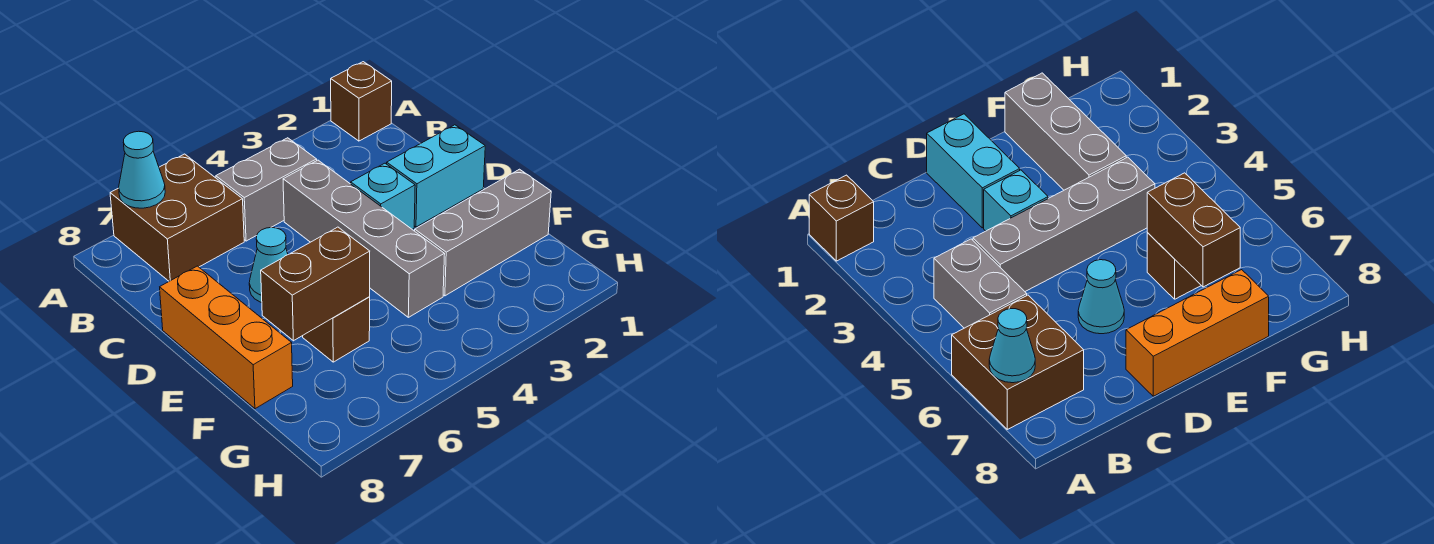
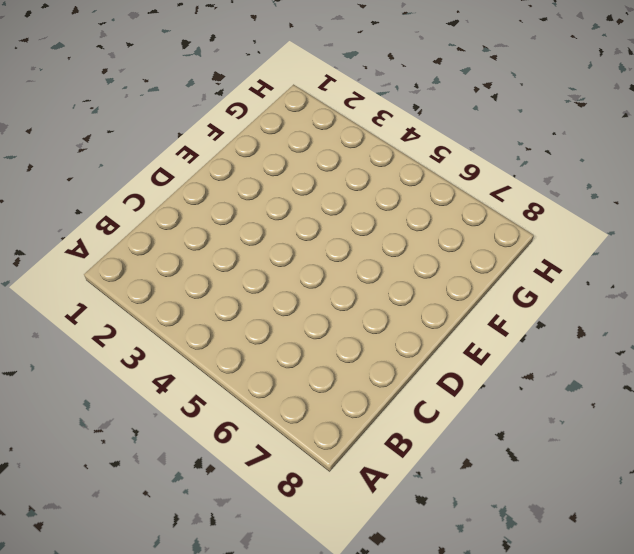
none -> brown brick A1 level 1
none -> brown brick A6:B7 level 1
none -> grey brick B4:B5 level 1

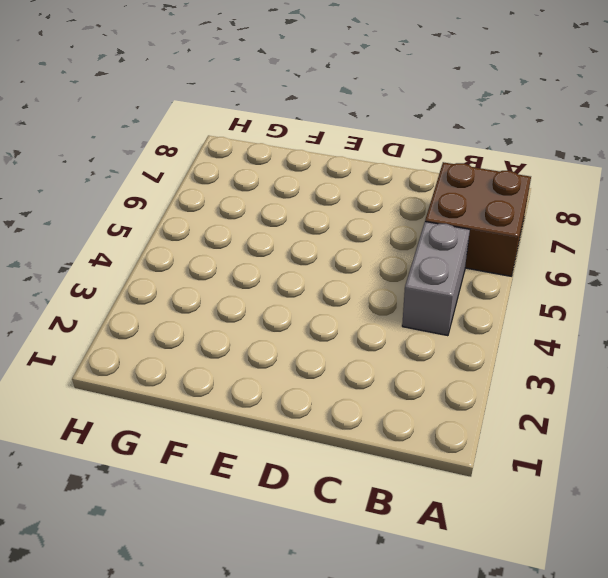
none -> brown brick A1 level 1
none -> grey brick C4:F4 level 1
none -> cyan brick D1:D2 level 1

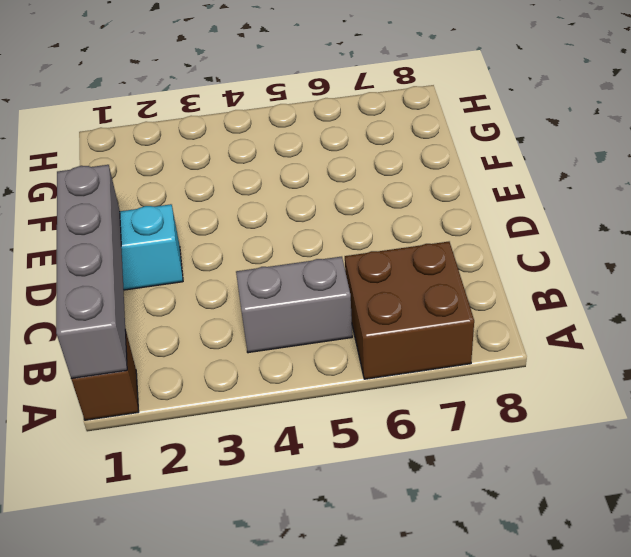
grey brick A1:D1 level 2 -> grey brick C4:F4 level 1
none -> cyan brick D3 level 1
none -> cyan cone D6 level 1
none -> orange brick D8:F8 level 1

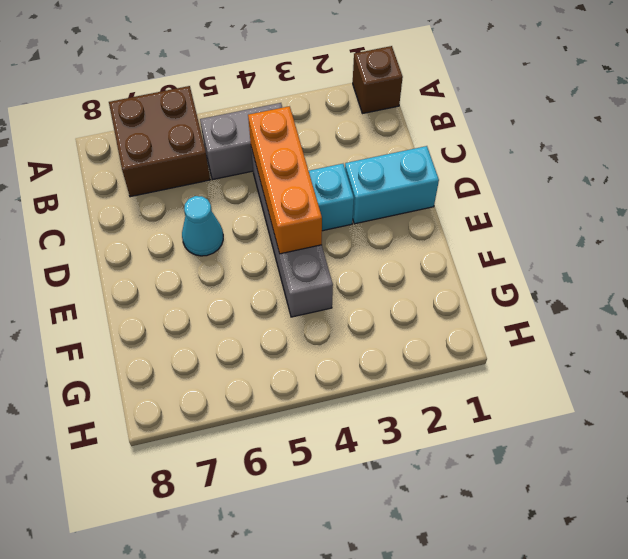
orange brick C4:E4 level 2 -> orange brick D8:F8 level 1
none -> grey brick F1:F3 level 1
none -> brown brick F6 level 1
none -> cyan cone A7 level 2

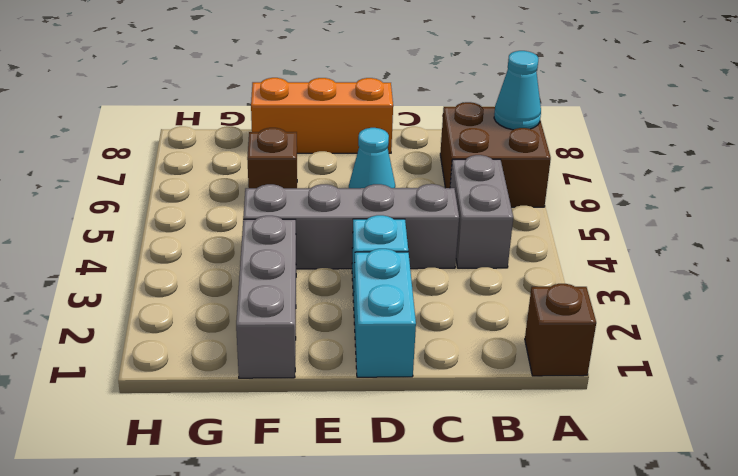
none -> brown brick F6:F7 level 2

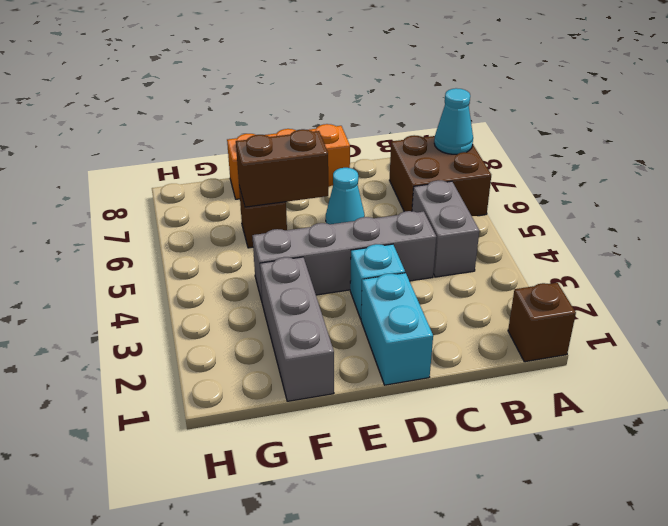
brown brick E6:F6 level 2 -> brown brick F6:F7 level 2

